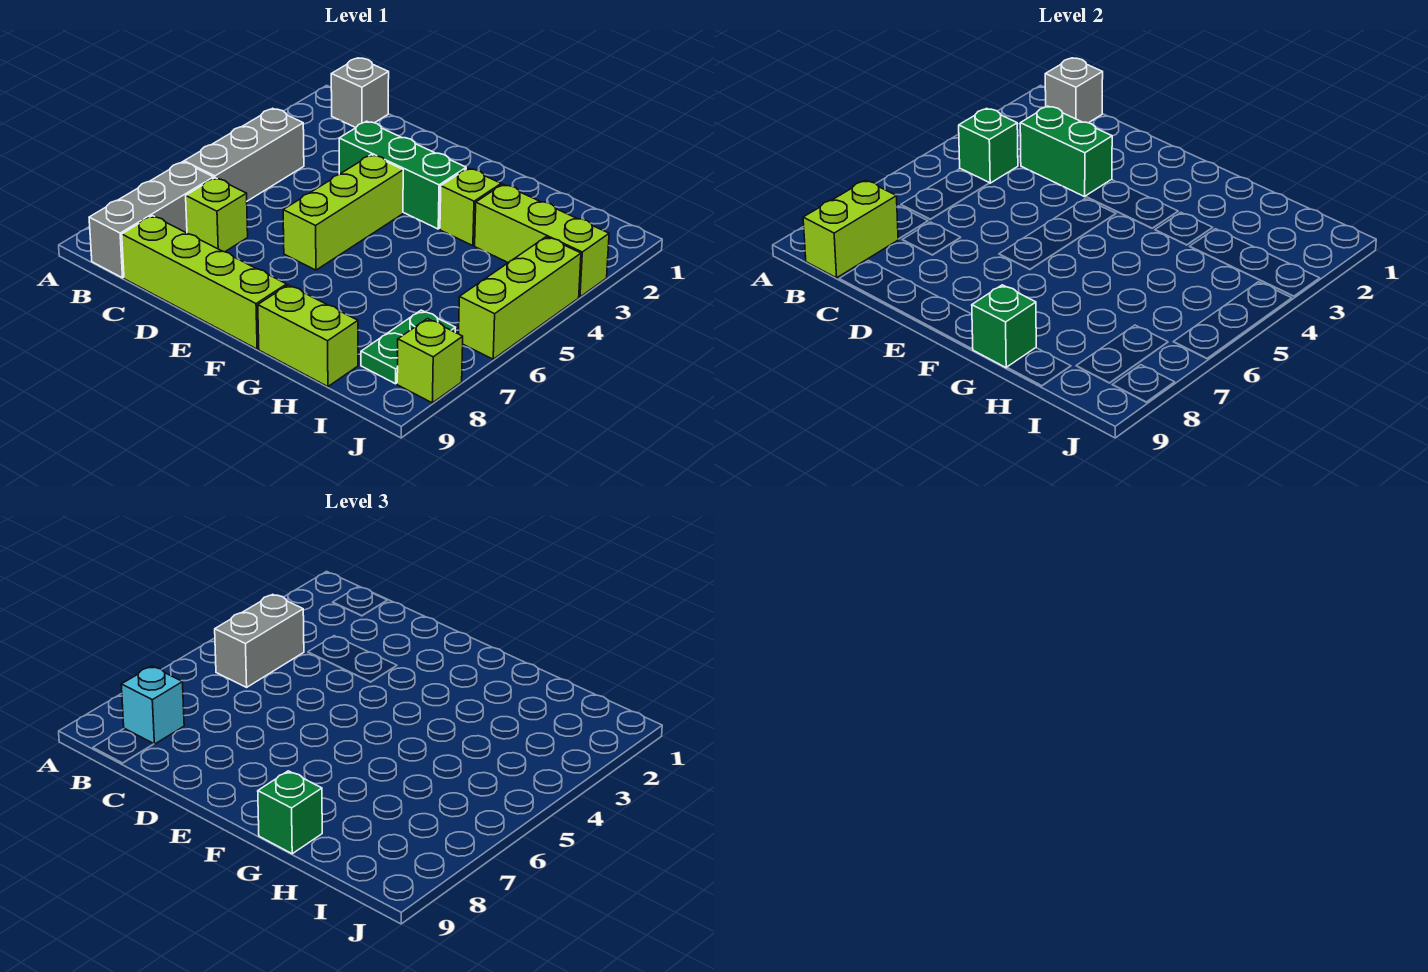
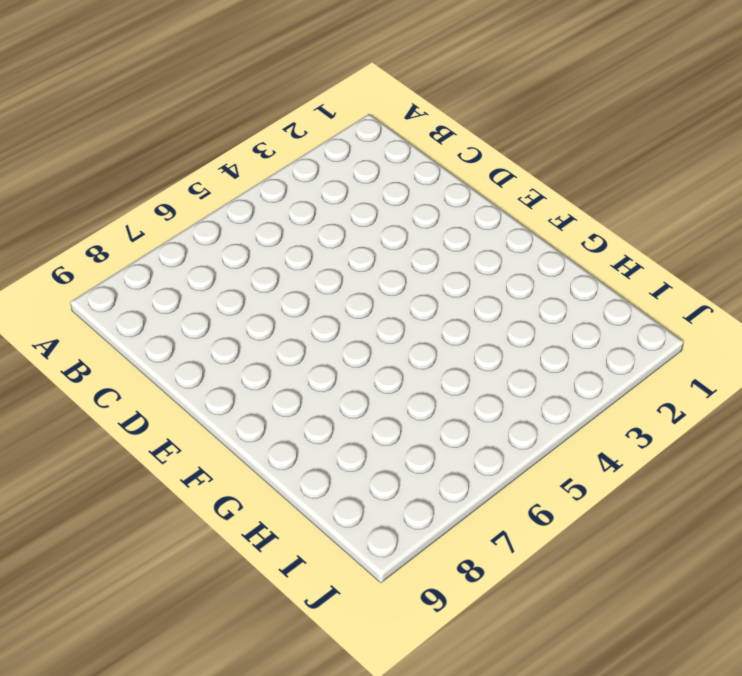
none -> grey brick B1 level 1
none -> grey brick B4:B6 level 1
none -> grey brick B7:B9 level 1

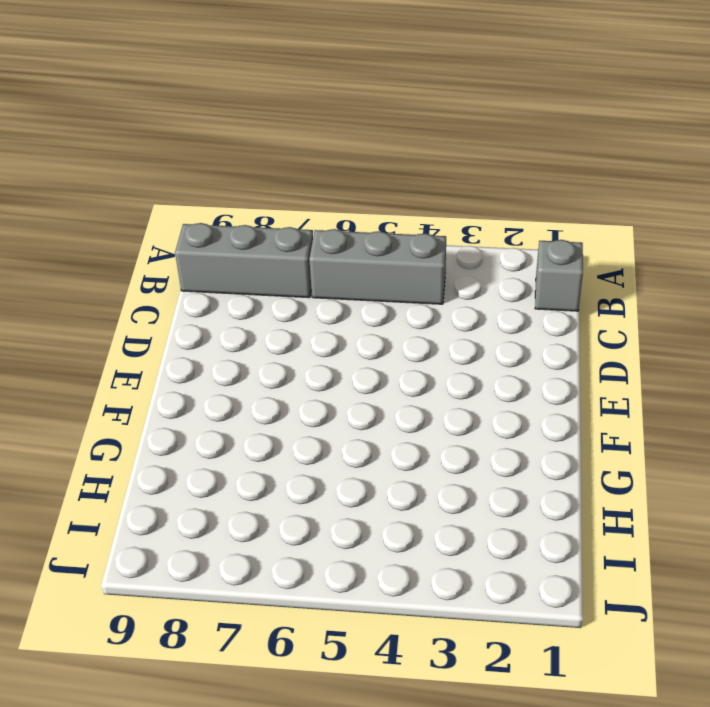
none -> lime brick C7 level 1
none -> lime brick C9:F9 level 1
none -> green brick D3:F3 level 1

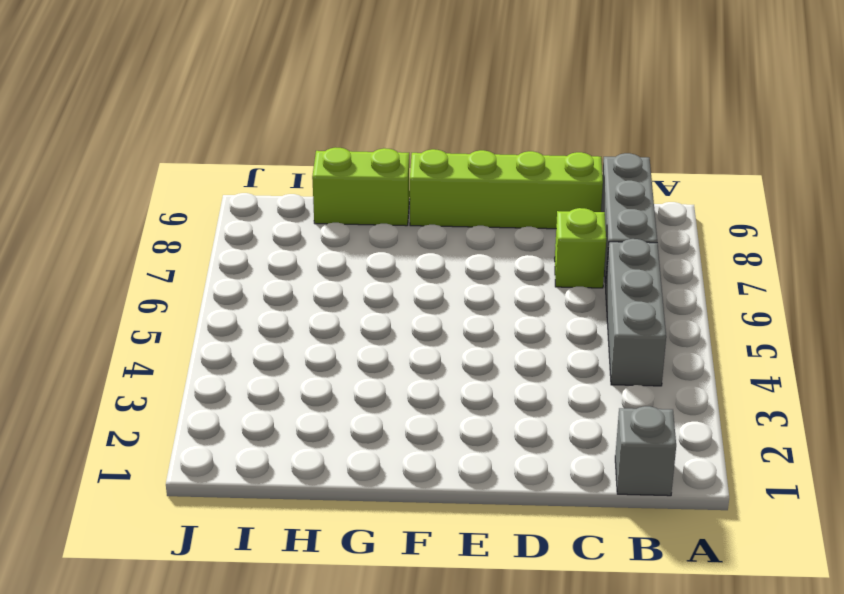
none -> green brick D3:F3 level 1
none -> lime brick E4:E6 level 1
none -> lime brick G3 level 1

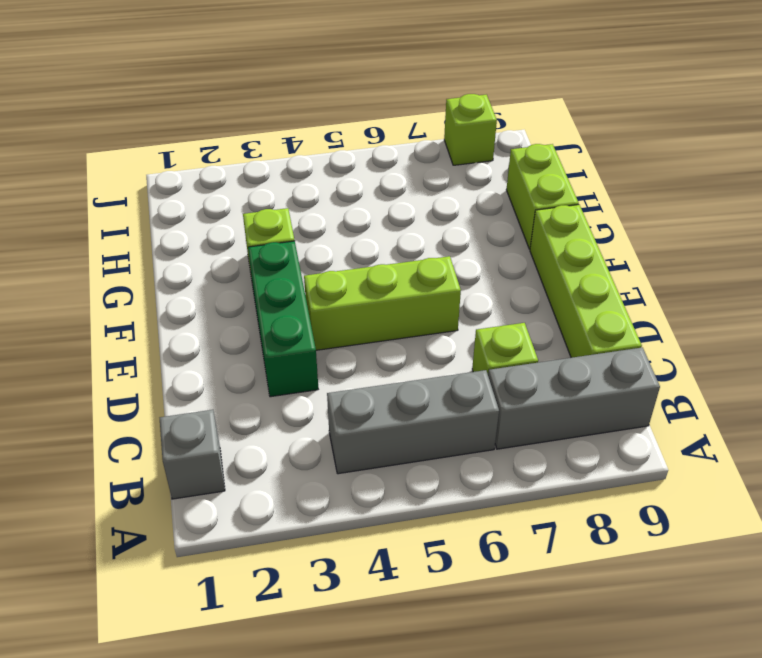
none -> lime brick H3:J3 level 1
none -> green plate I7:I8 level 1
none -> lime brick J4:J6 level 1

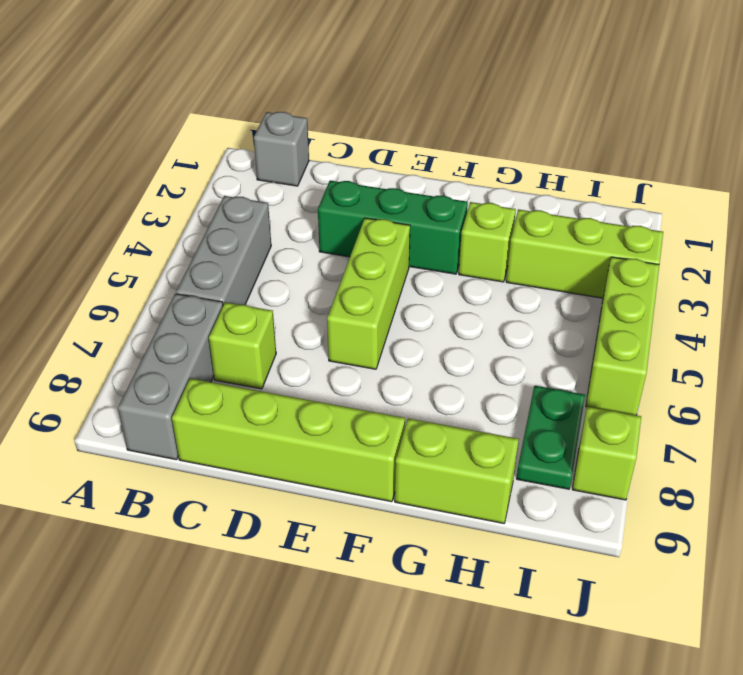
none -> grey brick B1 level 2
none -> green brick B4 level 2
none -> lime brick B8:B9 level 2

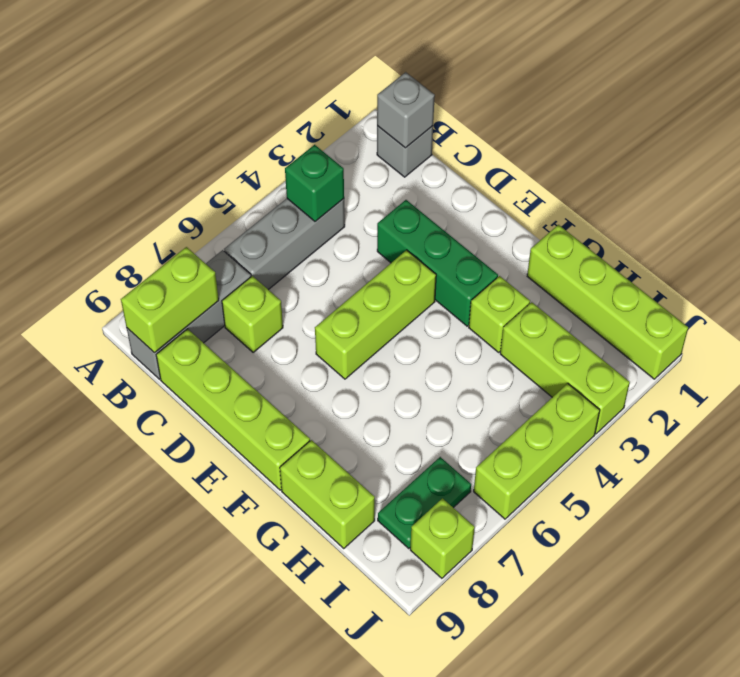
lime brick G1:J1 level 1 -> none
none -> green brick C3:D3 level 2
none -> green brick G9 level 2
none -> grey brick B4:B5 level 3

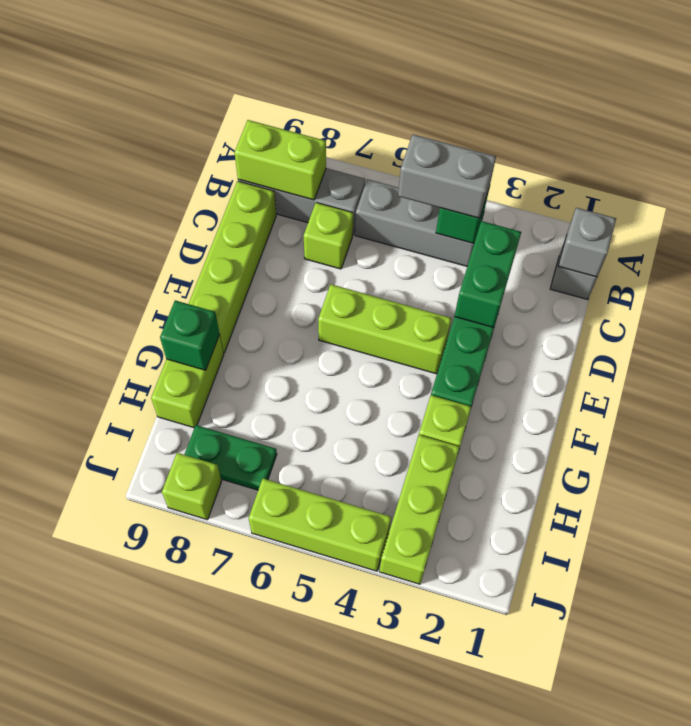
none -> cyan brick B8 level 3
none -> green brick G9 level 3

